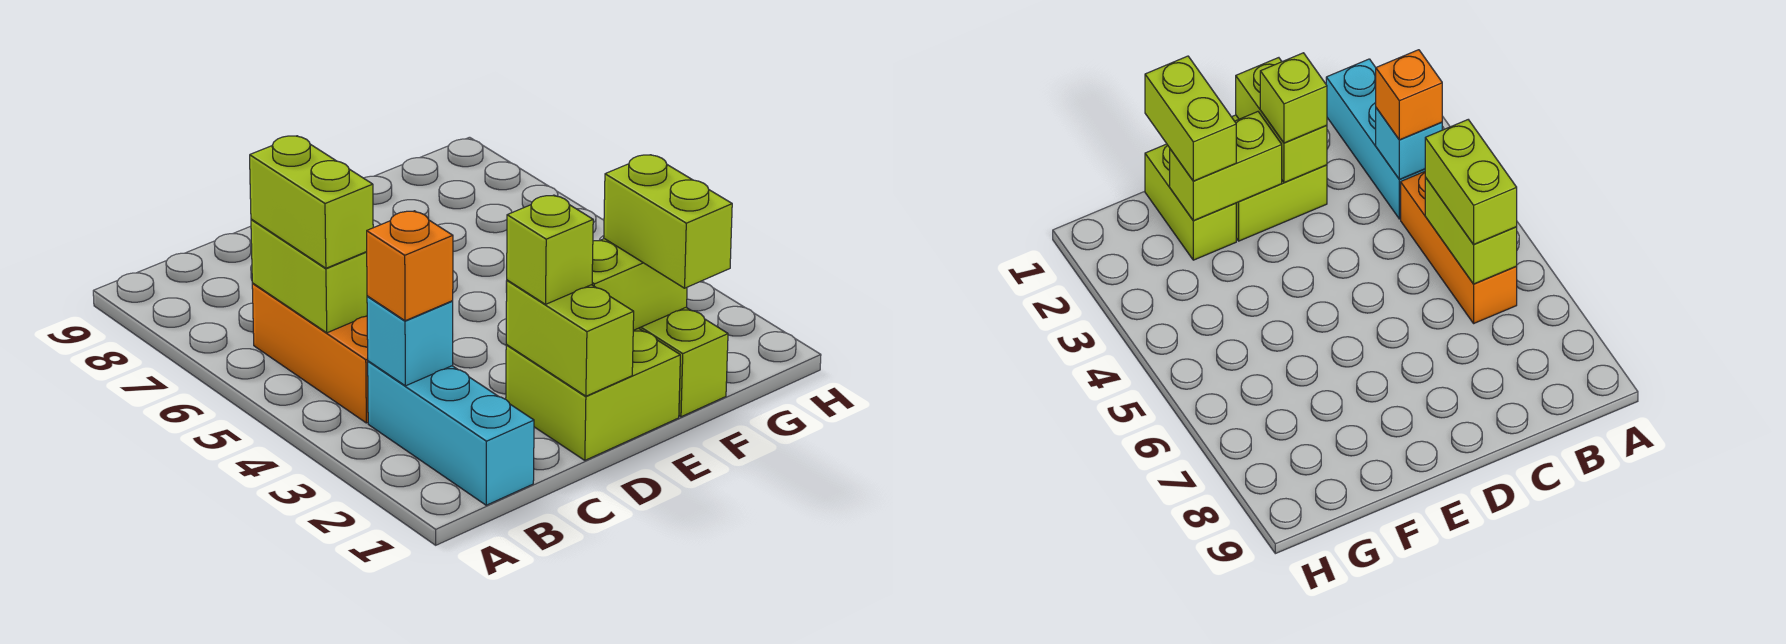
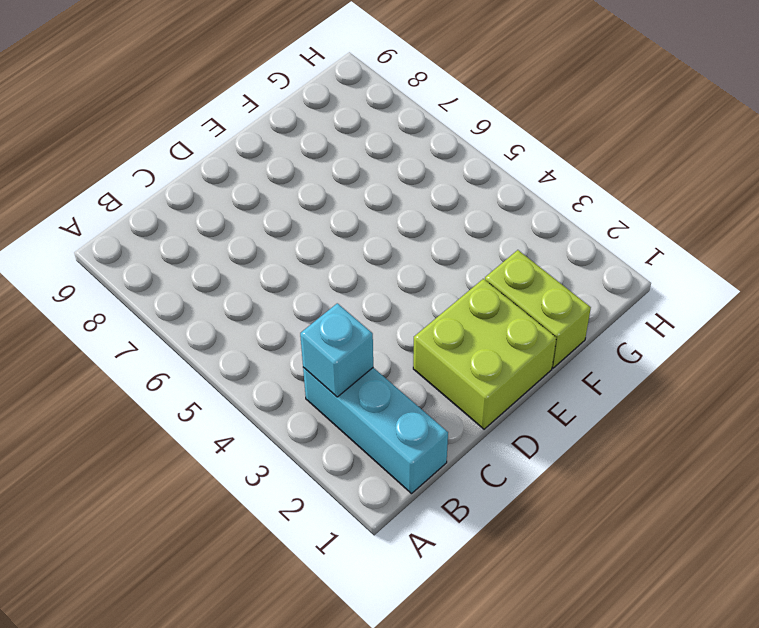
none -> orange brick B4:B6 level 1
none -> lime brick B5:B6 level 2
none -> lime brick D1:D2 level 2

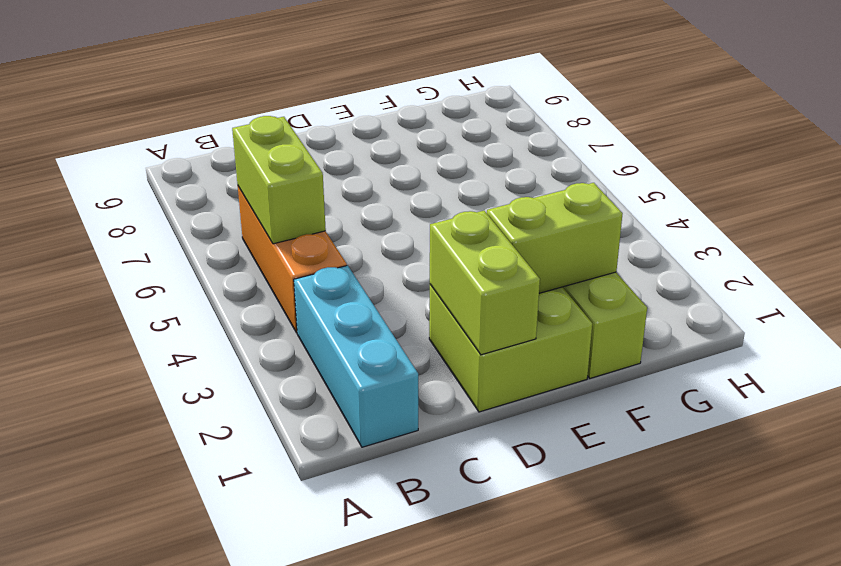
none -> cyan brick B3 level 2
none -> orange brick B3 level 3
none -> lime brick B5:B6 level 3

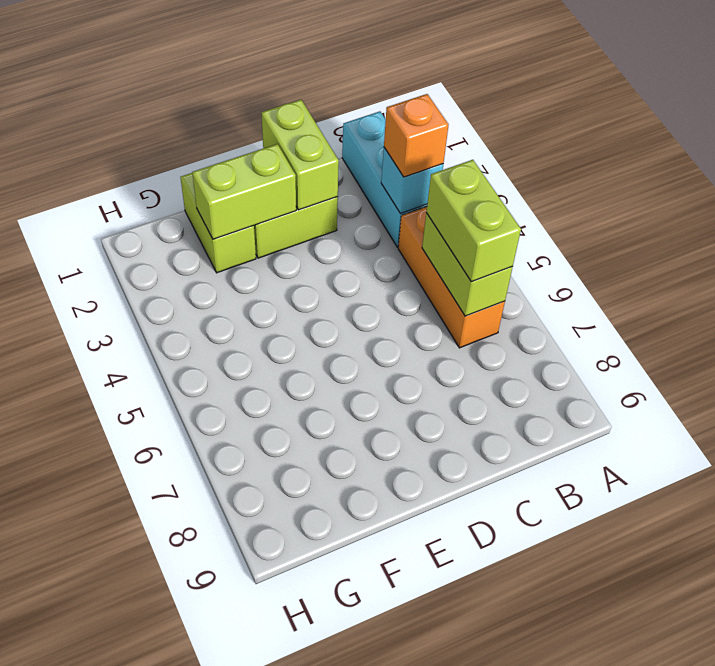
none -> lime brick D2 level 3
none -> lime brick F1:F2 level 3

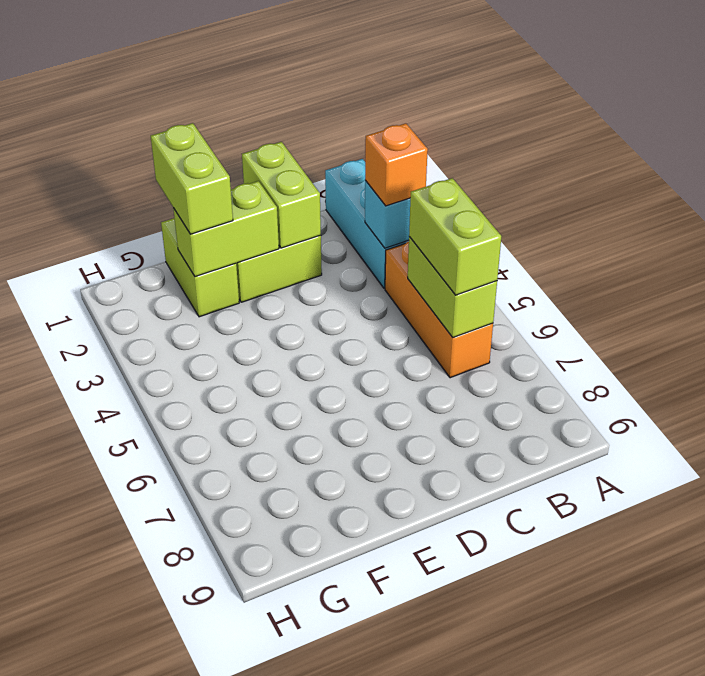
none -> lime brick D2 level 3

